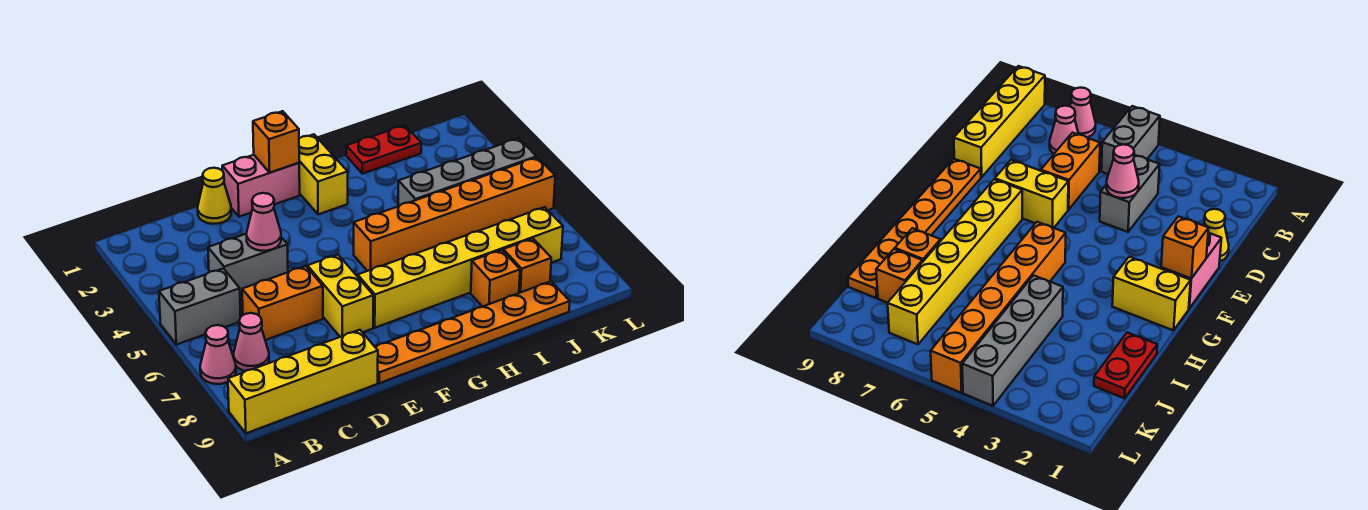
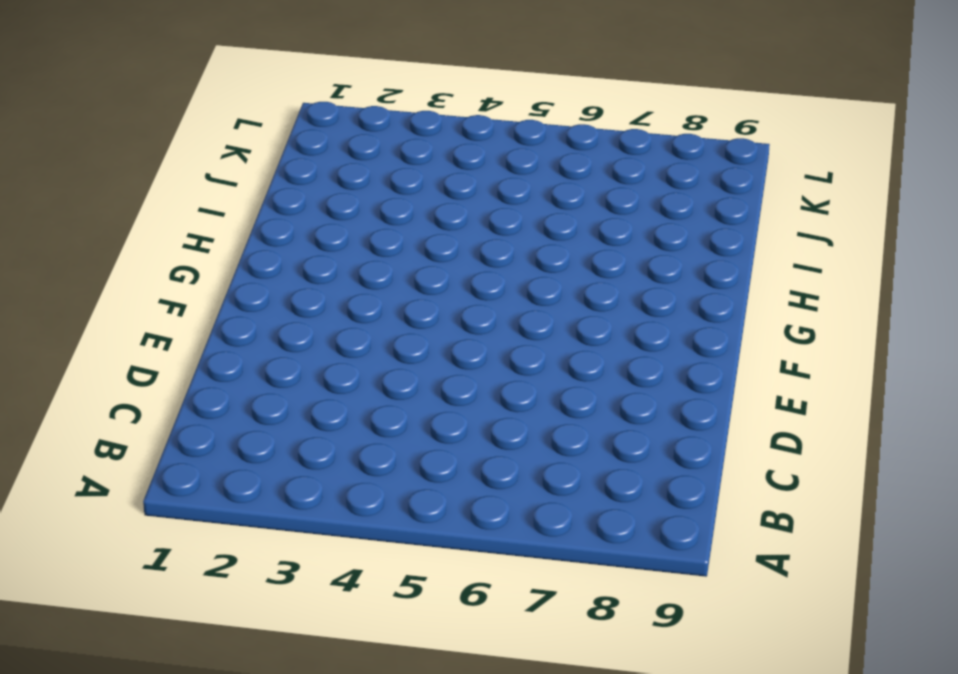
none -> grey brick A5:B5 level 1
none -> pink cone A7 level 1
none -> yellow brick A9:D9 level 1

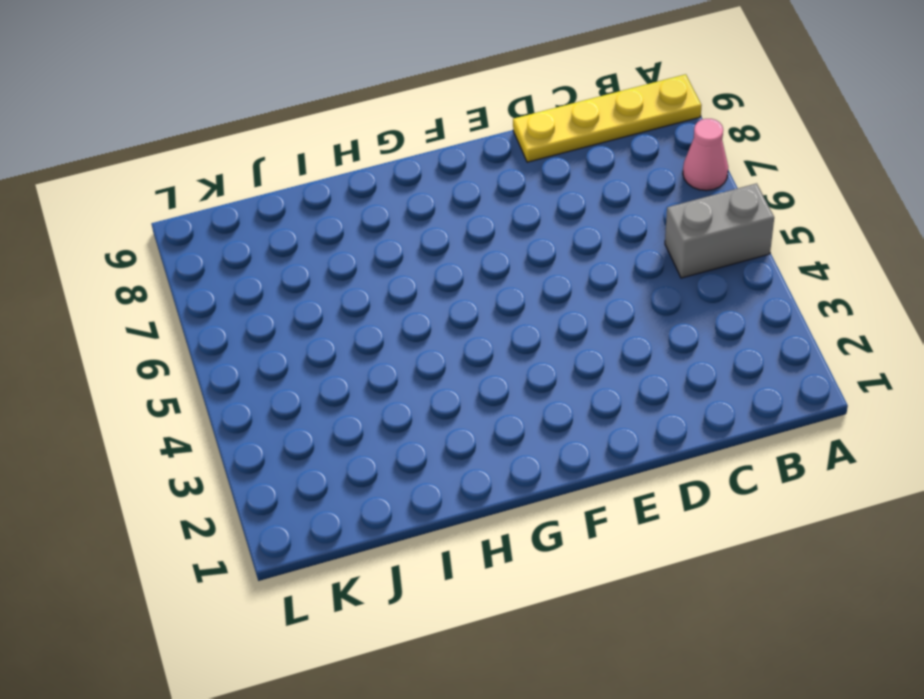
yellow plate A9:D9 level 1 -> yellow brick A9:D9 level 1
none -> pink cone B7 level 1
none -> grey brick C4:D4 level 1
none -> orange brick C6:D6 level 1

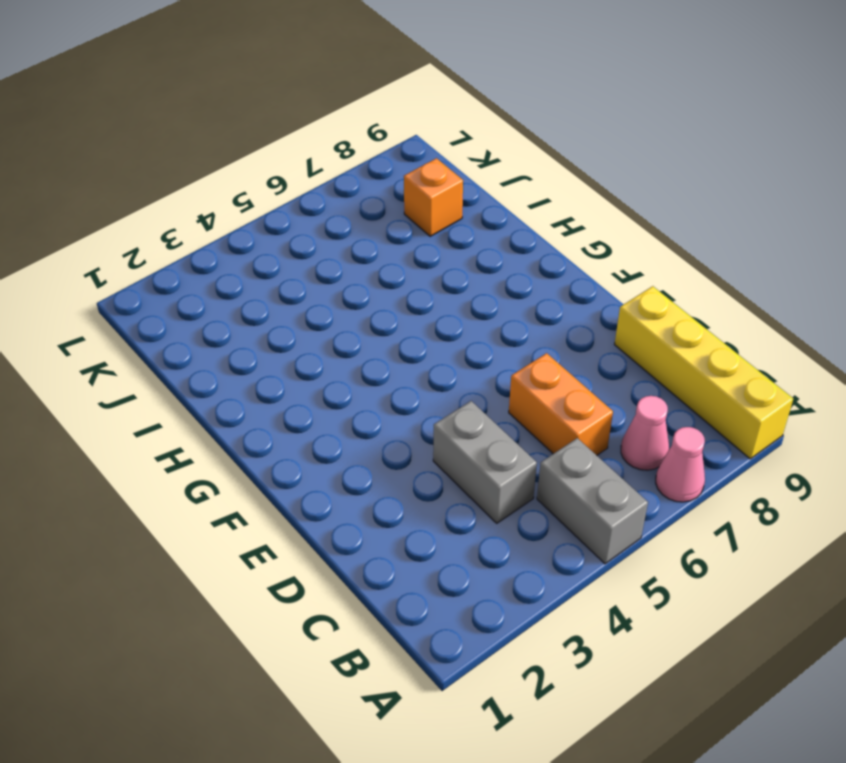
none -> yellow cone D1 level 1
none -> pink brick E1:F1 level 1
none -> yellow brick E6:E7 level 1

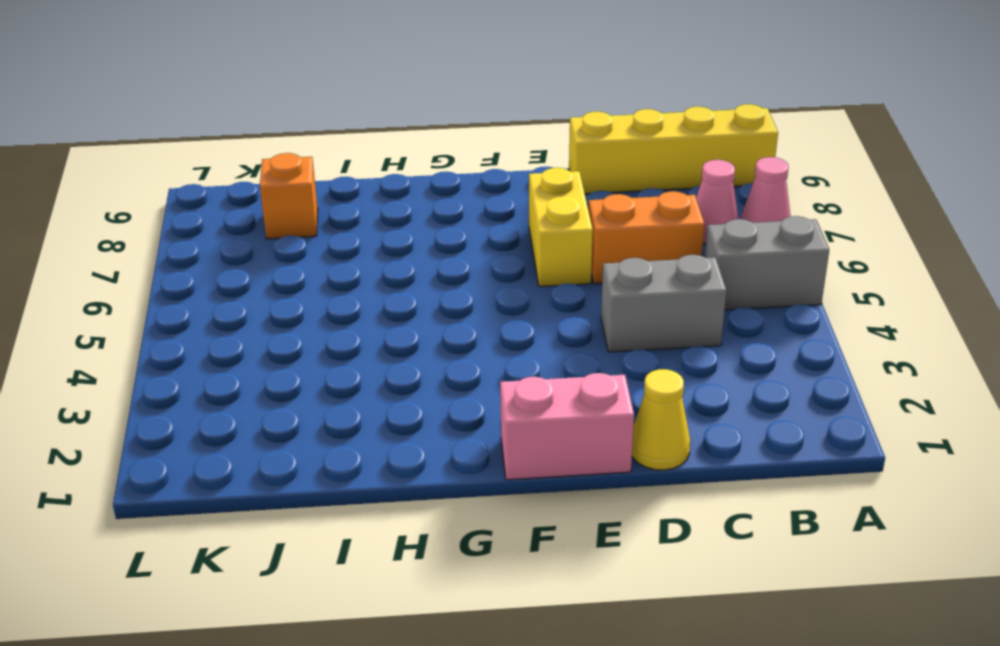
none -> orange plate E9:J9 level 1
none -> yellow brick F7:K7 level 1
none -> yellow brick G1:G2 level 1

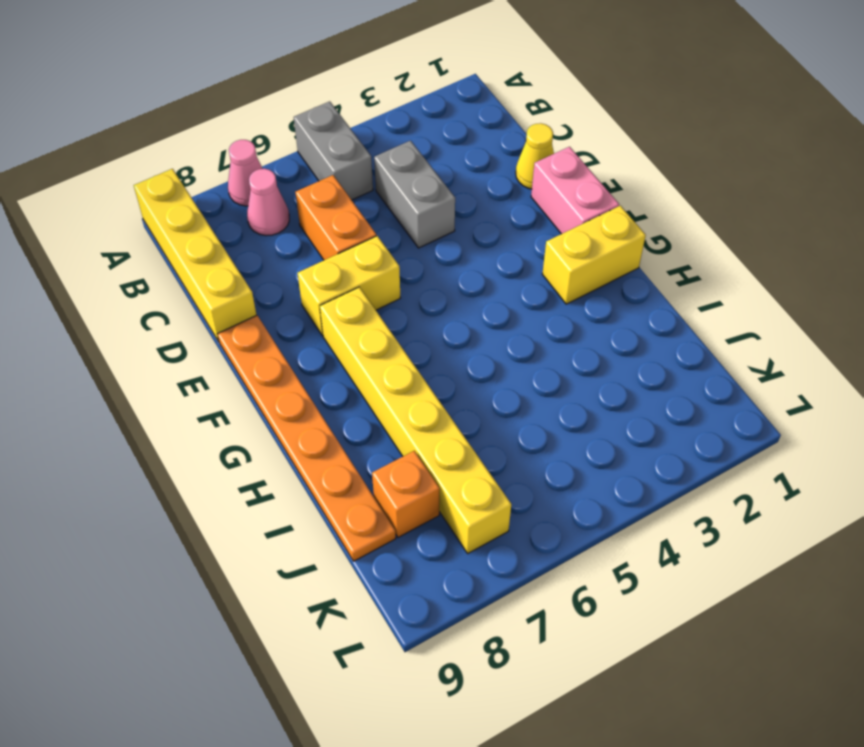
none -> orange brick G5:L5 level 1
none -> red plate I1:J1 level 1
none -> grey brick I4:L4 level 1

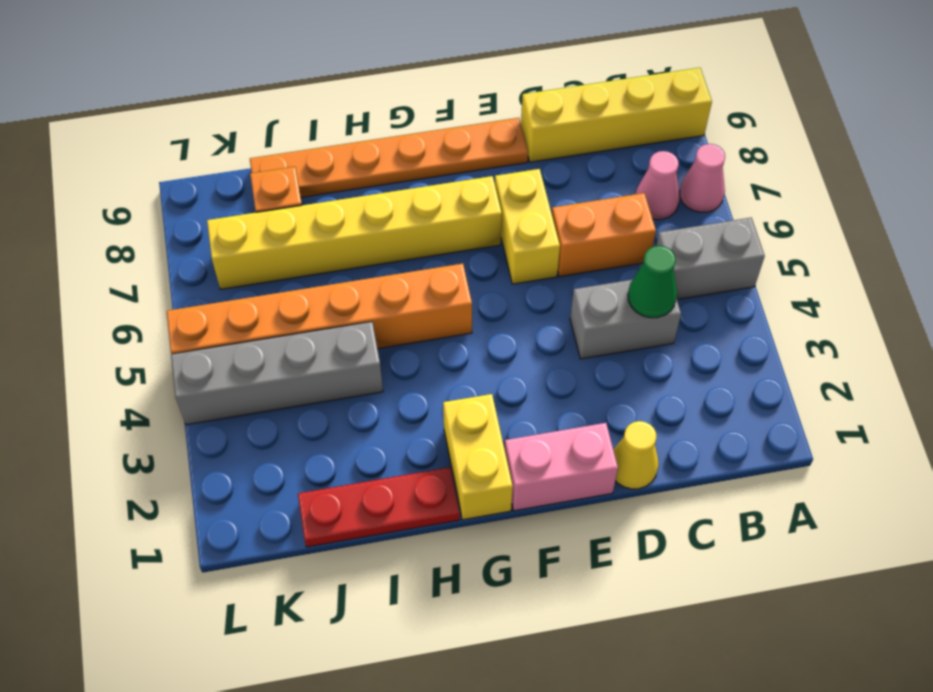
green cone C4 level 2 -> none
red plate H1:J1 level 1 -> red plate I1:J1 level 1
none -> orange brick I8 level 1
none -> pink cone D4 level 2
none -> orange brick F1 level 2

